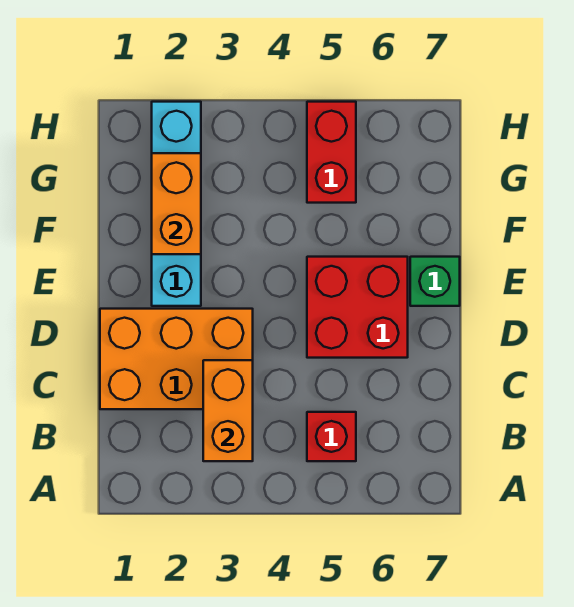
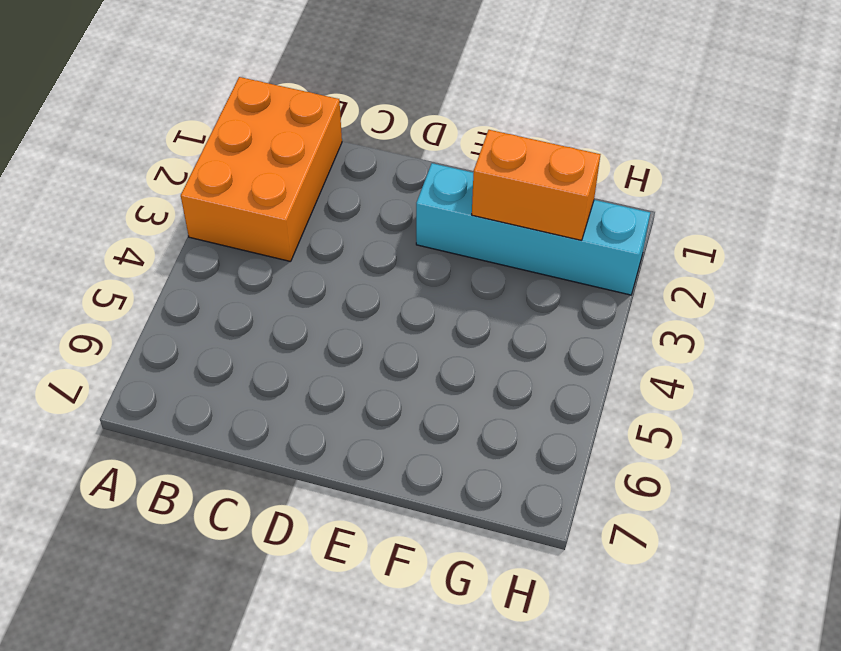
orange brick A1:B3 level 1 -> orange brick C1:D3 level 1
none -> red brick B5 level 1
none -> red brick D5:E6 level 1

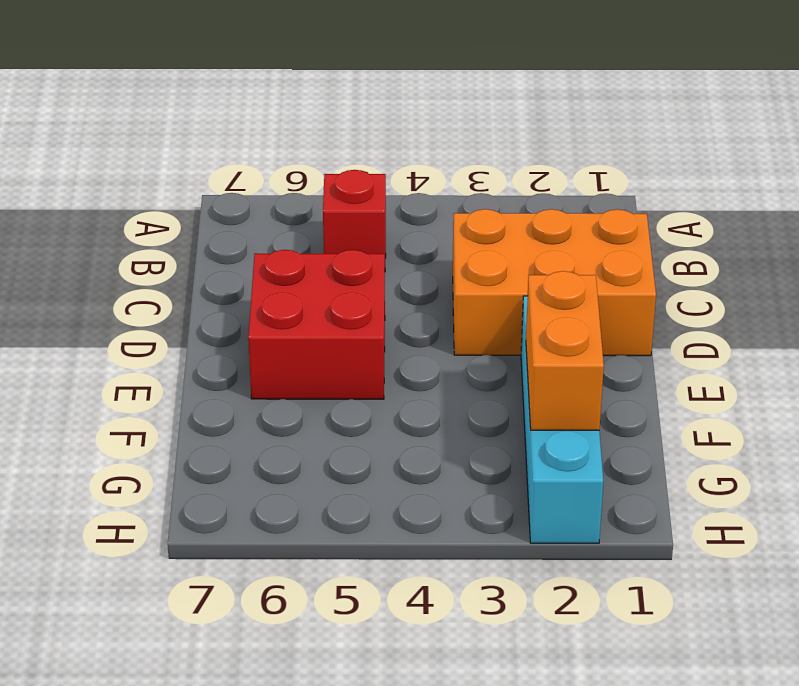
none -> green brick E7 level 1
none -> red brick G5:H5 level 1

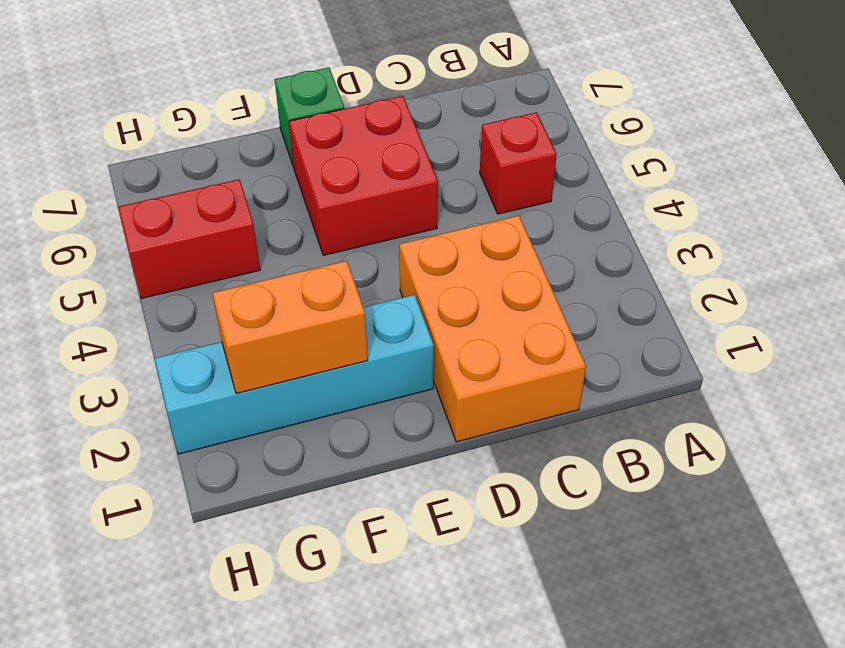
none -> orange brick B3:C3 level 2

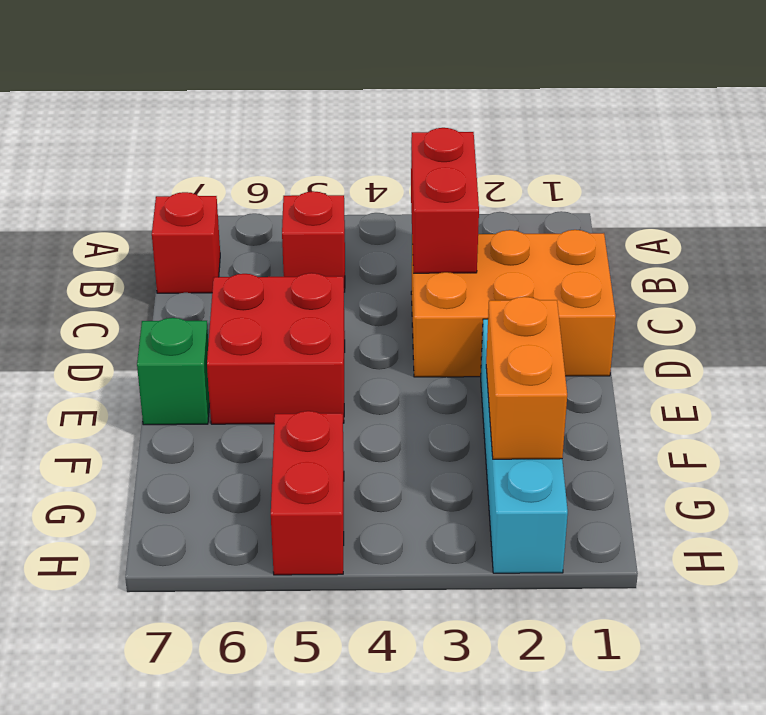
red brick B3:C3 level 2 -> orange brick B3:C3 level 2
red brick B7 level 1 -> none

